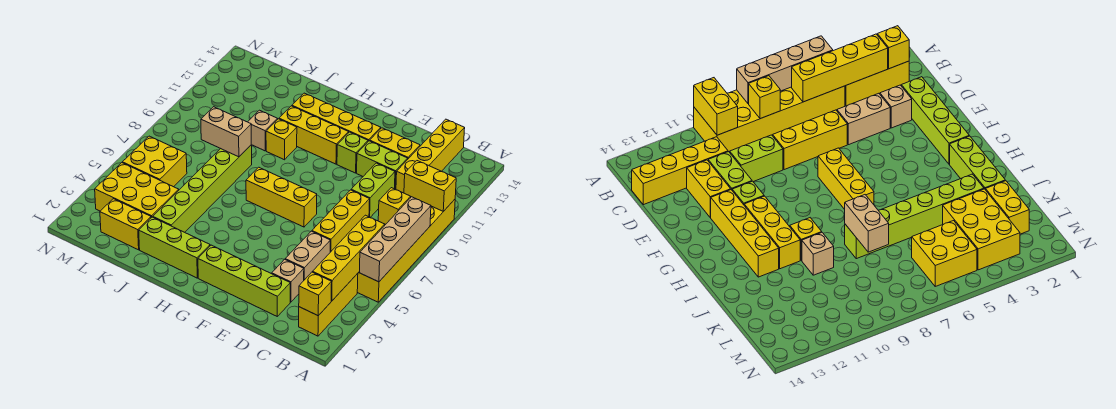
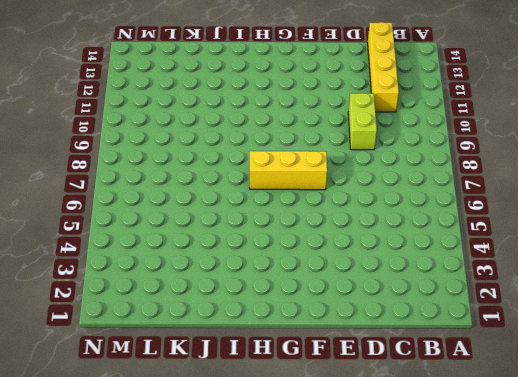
none -> yellow brick A5:B10 level 1
none -> yellow brick B2:B4 level 1
none -> lime brick D2:G2 level 1

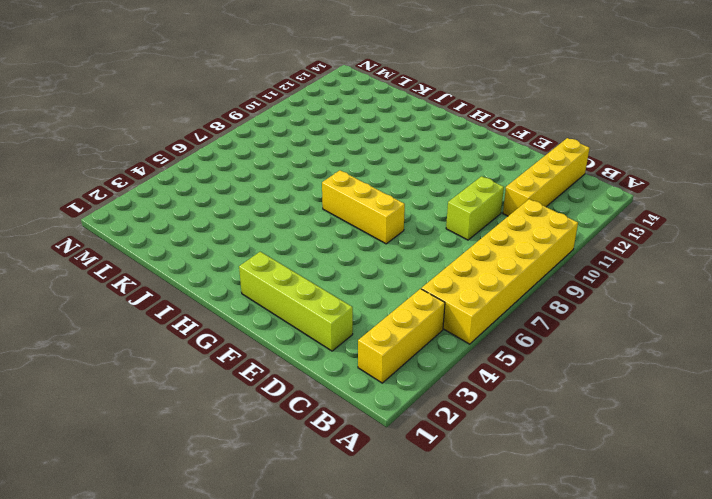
none -> tan brick D3 level 1
none -> tan brick D4:D5 level 1
none -> yellow brick D6:D8 level 1

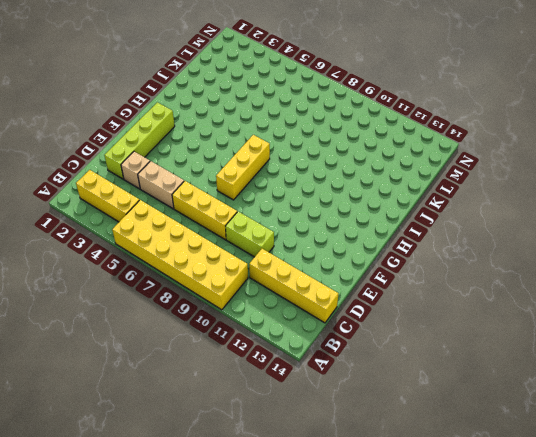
none -> lime brick D11:E11 level 1
none -> yellow brick D12:E12 level 1
none -> lime brick F11 level 1

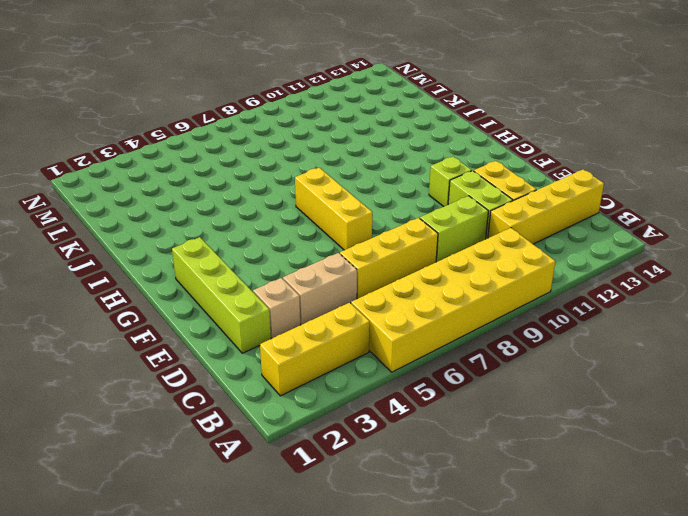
none -> yellow brick F12:I12 level 1
none -> yellow brick G11:I11 level 1
none -> lime brick H2:J2 level 1

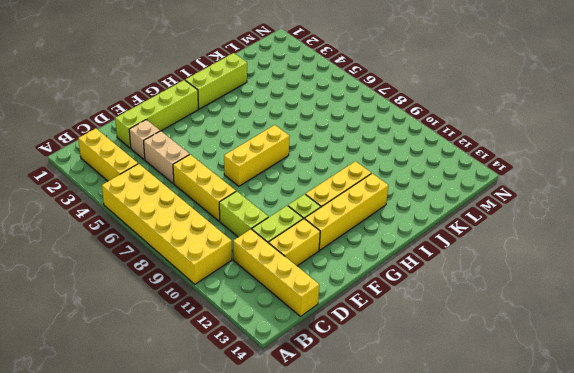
none -> yellow brick I10 level 1
none -> lime brick J3:J8 level 1
none -> tan brick J10 level 1

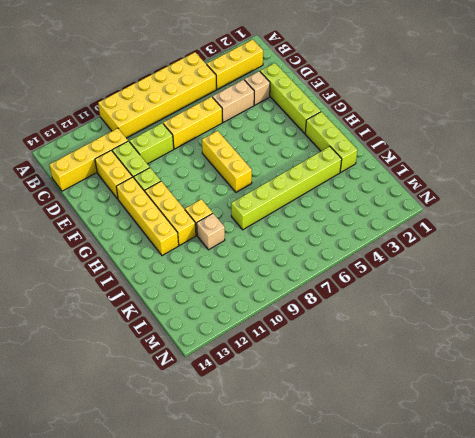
none -> yellow brick K2:L2 level 1
none -> yellow brick K3:M4 level 1
none -> yellow brick L5:M6 level 1

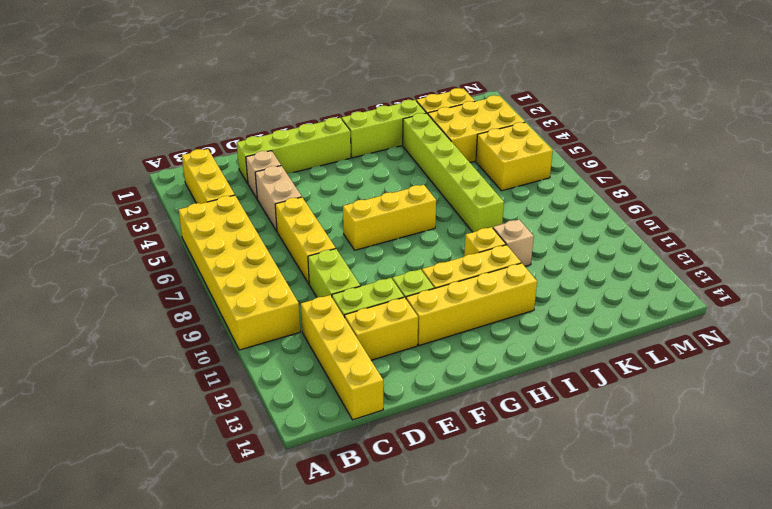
none -> tan brick A5:A8 level 2
none -> yellow brick A10:B10 level 2
none -> yellow brick B2 level 2

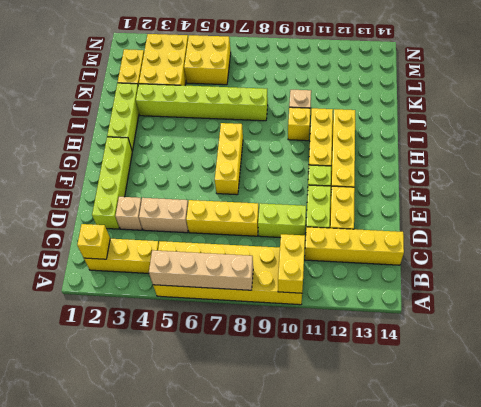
none -> yellow brick B3:B6 level 2
none -> yellow brick B8 level 2
none -> tan brick J8:K8 level 2

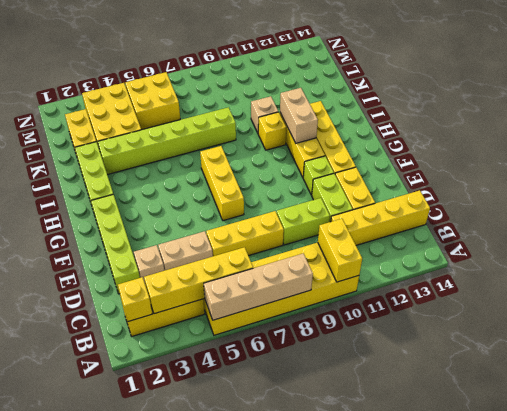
tan brick H11:I11 level 2 -> tan brick J8:K8 level 2
none -> yellow brick B8 level 2

